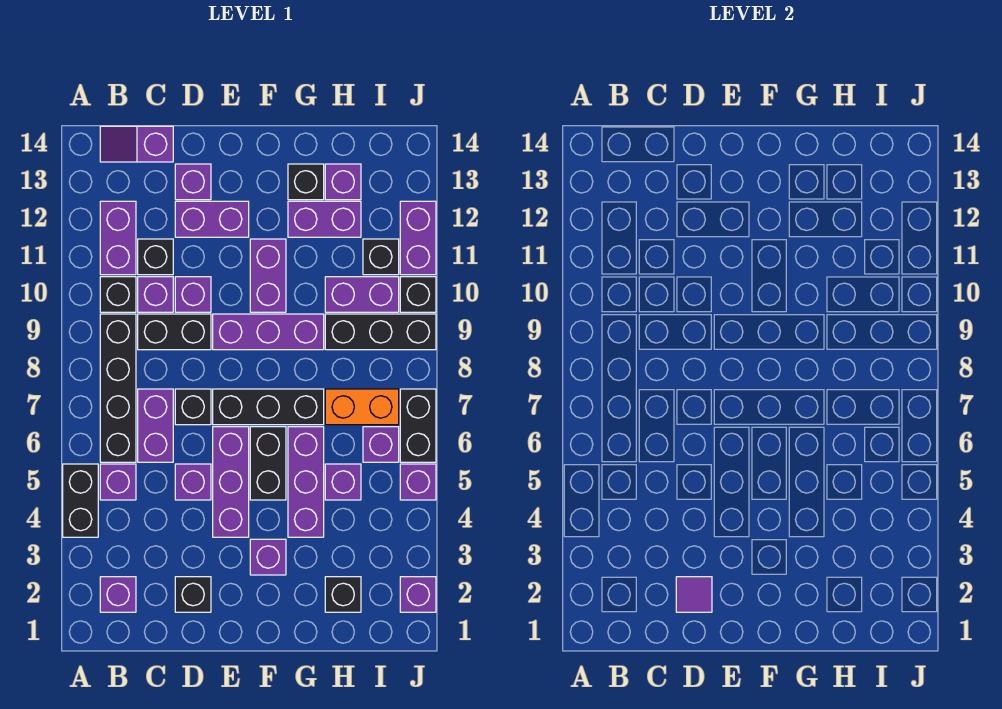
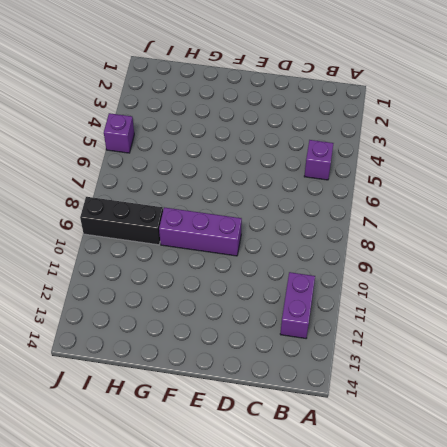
none -> black brick A4:A5 level 1
none -> purple brick B2 level 1
none -> black brick B6:B9 level 1
none -> black brick B10 level 1

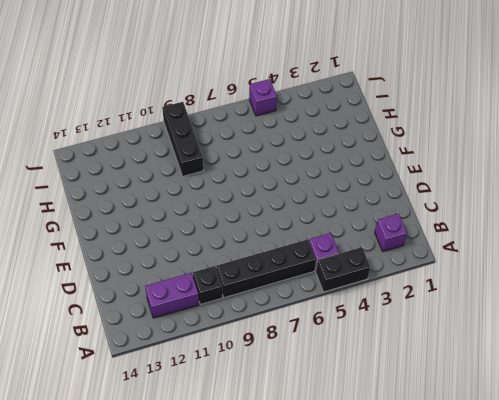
none -> purple slope B14:C14 level 1 top C
none -> purple brick C6:C7 level 1
none -> black brick C9:D9 level 1
none -> purple brick C10 level 1

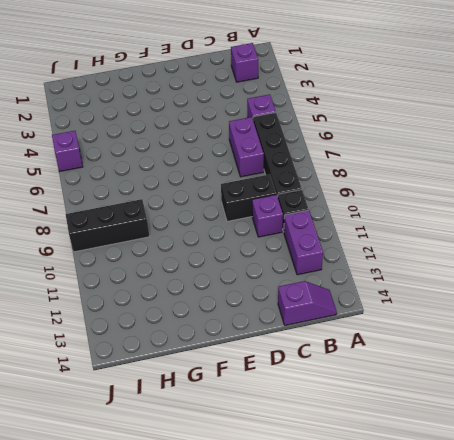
none -> black brick A4:A5 level 1
none -> black brick C11 level 1
none -> black brick D2 level 1
none -> purple brick D5 level 1

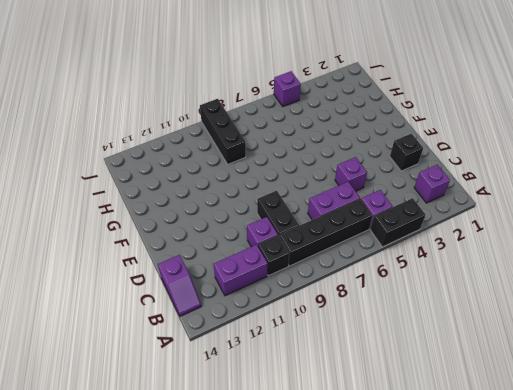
none -> black brick C11 level 1
none -> black brick D7 level 1
none -> purple brick D10 level 1
none -> purple brick D12:E12 level 1

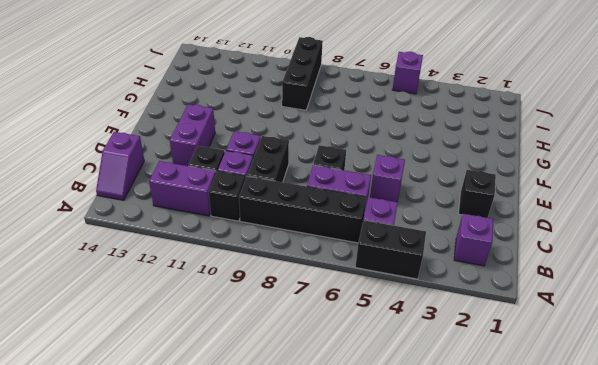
none -> purple brick D13 level 1
none -> purple brick E4:E6 level 1
none -> black brick E7:G7 level 1
none -> purple brick E9:G9 level 1

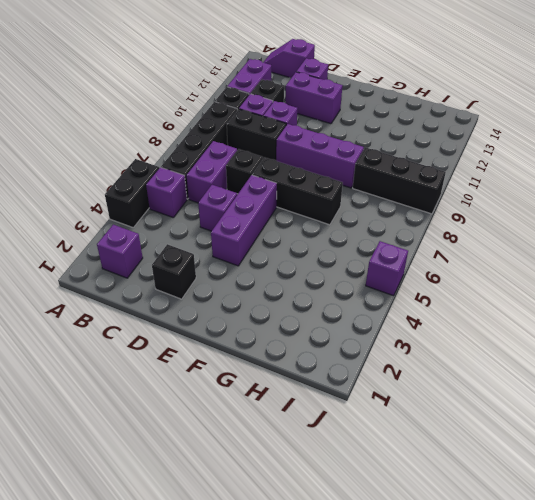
none -> purple brick F3 level 1
none -> black brick F5:F6 level 1
none -> purple brick F10:F11 level 1
none -> purple brick G4:G6 level 1

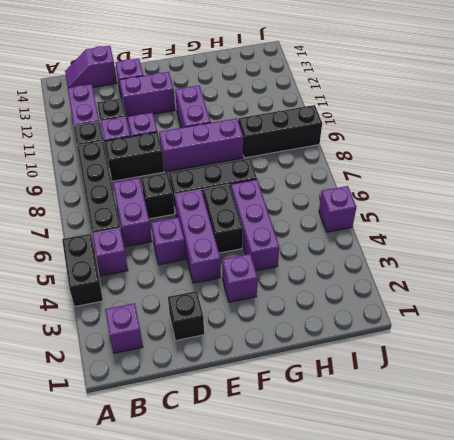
none -> purple brick G12:H12 level 1
none -> black brick G13 level 1
none -> black brick H2 level 1
none -> purple brick H5 level 1

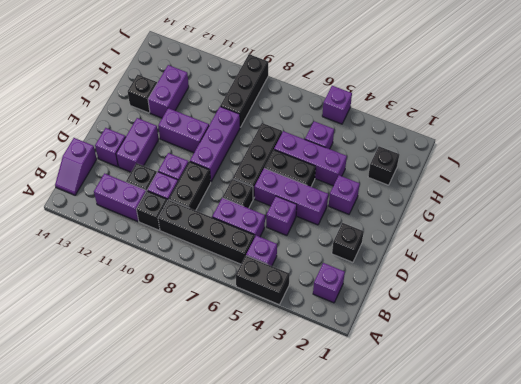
none -> orange brick H7:I7 level 1
none -> purple brick H10:I10 level 1
none -> purple brick H13 level 1
none -> purple brick I6 level 1

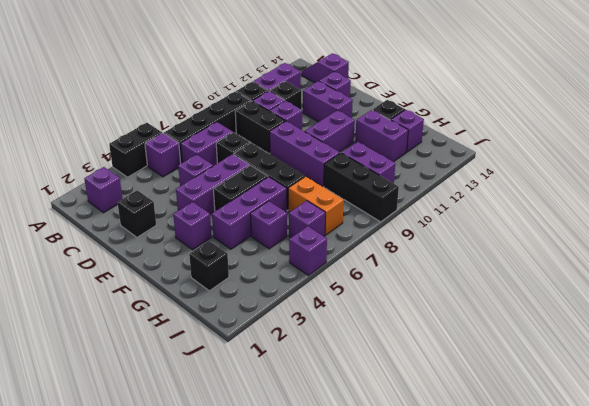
none -> black brick I11 level 1
none -> purple brick J2 level 1
none -> black brick J6:J7 level 1
none -> black brick J10 level 1

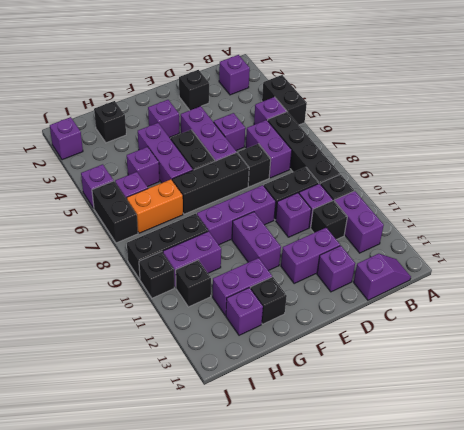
none -> purple brick J11:J12 level 1
none -> purple tile D2 level 2

